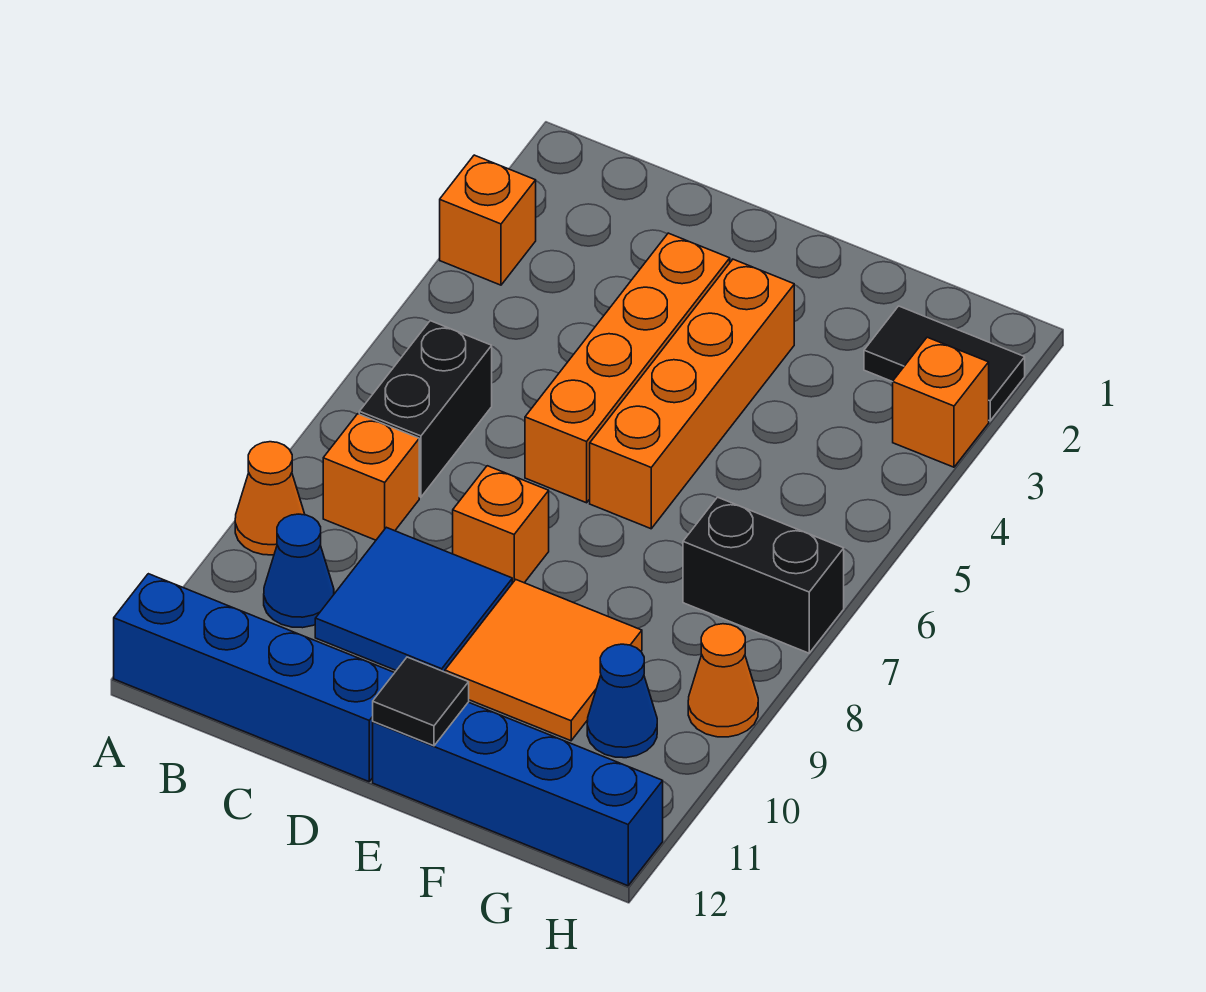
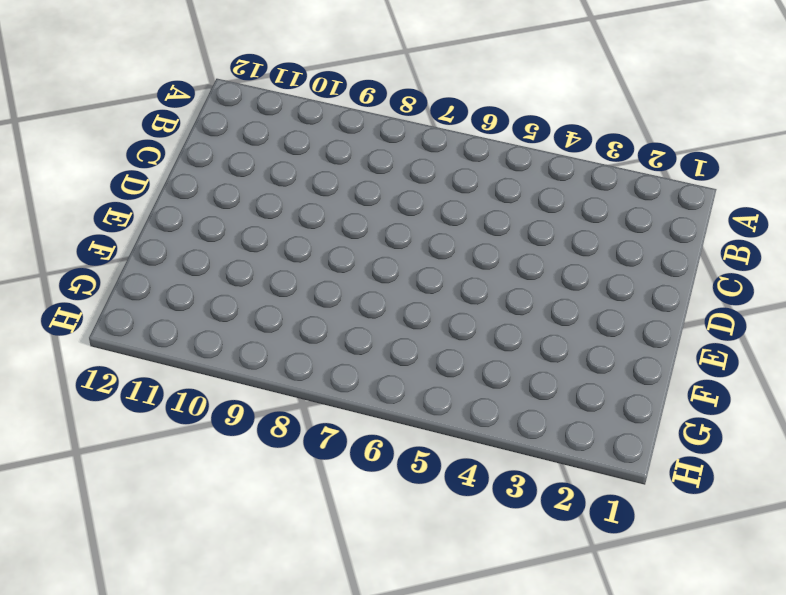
none -> orange brick A3 level 1
none -> orange cone A9 level 1
none -> blue brick A12:D12 level 1

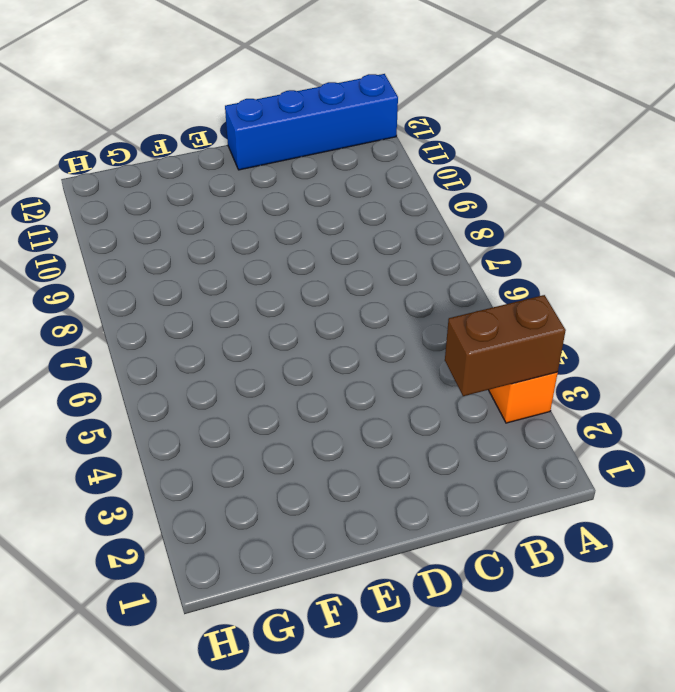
brown brick A3:B3 level 2 -> none
none -> orange cone A9 level 1
none -> black brick B6:B7 level 1
none -> orange brick B8 level 1

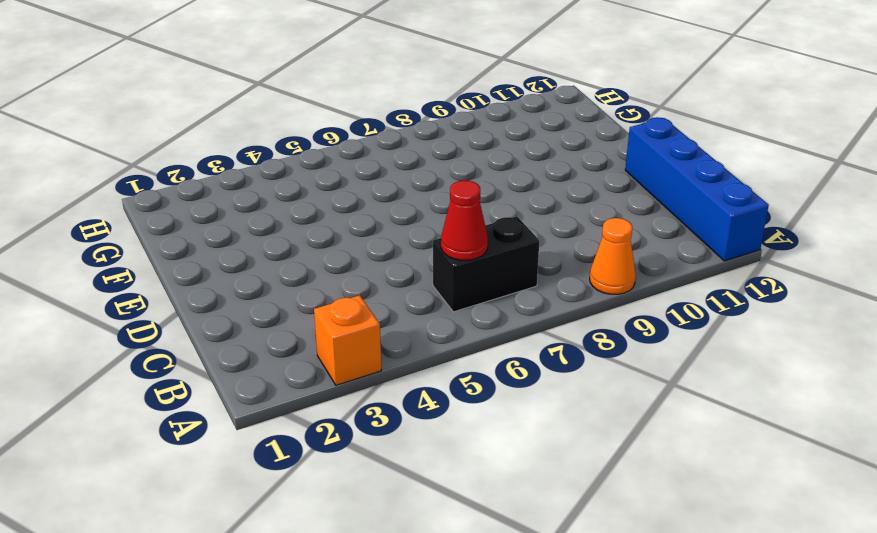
red cone B6 level 2 -> none
none -> orange brick B8 level 1
none -> blue cone B10 level 1
none -> blue tile C9:D10 level 1

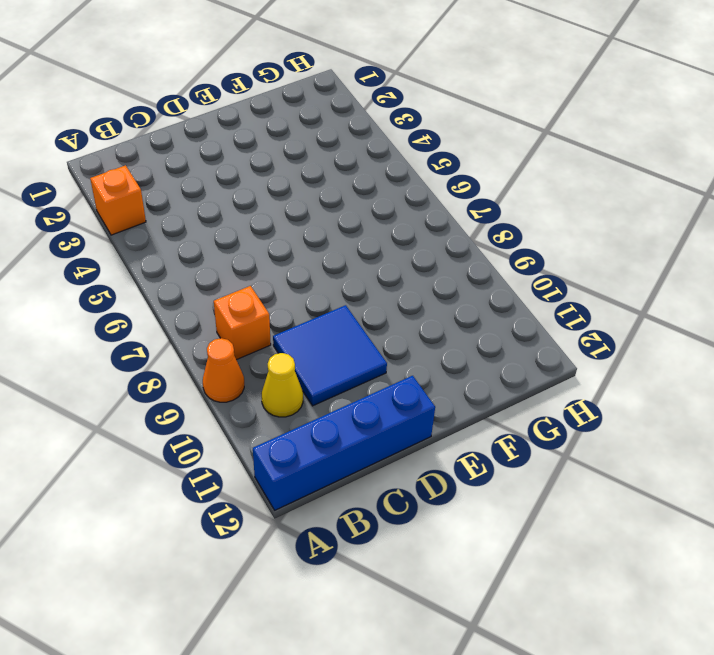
yellow cone B10 level 1 -> blue cone B10 level 1
none -> black brick B6:B7 level 1
none -> orange brick D3:D6 level 1
none -> orange brick D8 level 1

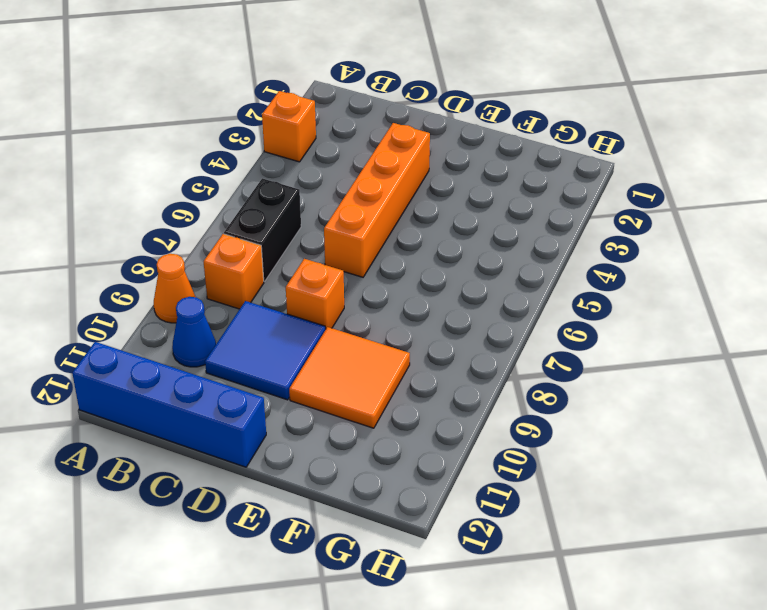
none -> orange brick E3:E6 level 1
none -> blue brick E12:H12 level 1
none -> black tile G2:H2 level 1

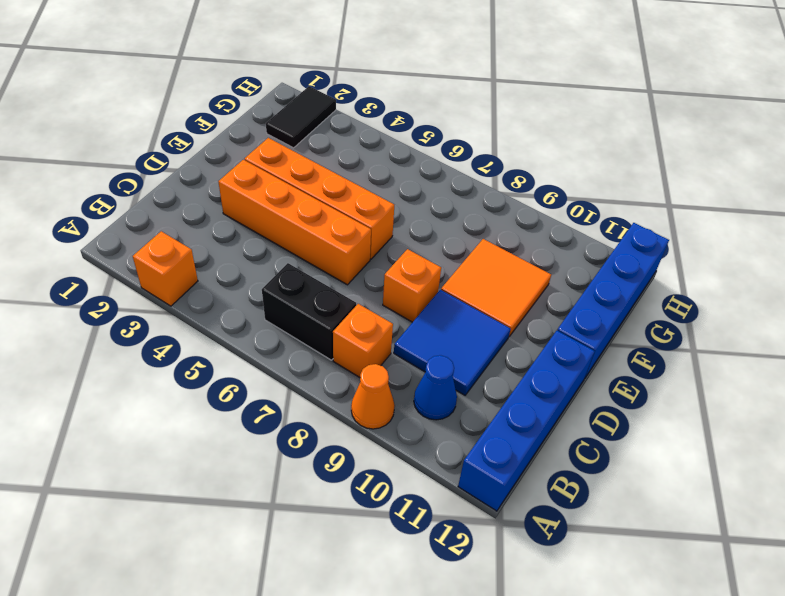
none -> black brick G7:H7 level 1
none -> blue cone G10 level 1
none -> orange brick H3 level 1

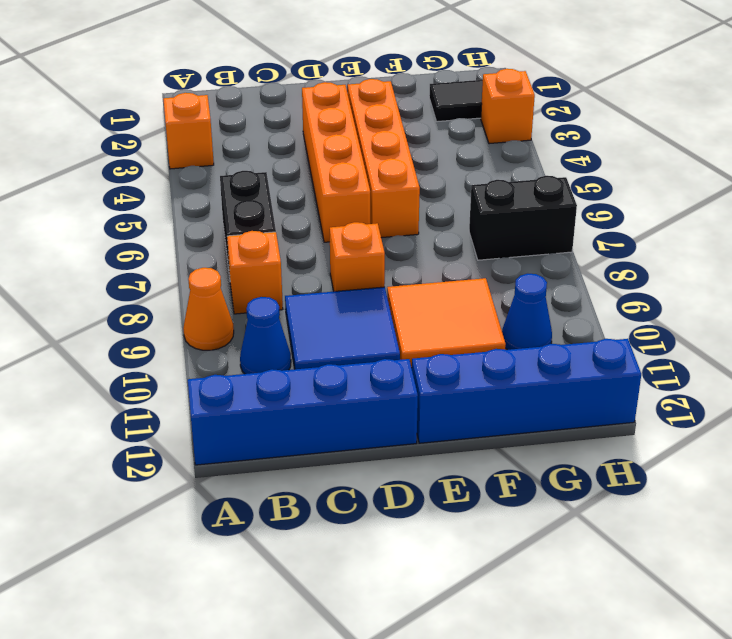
none -> orange cone H9 level 1
none -> black tile E12 level 2

